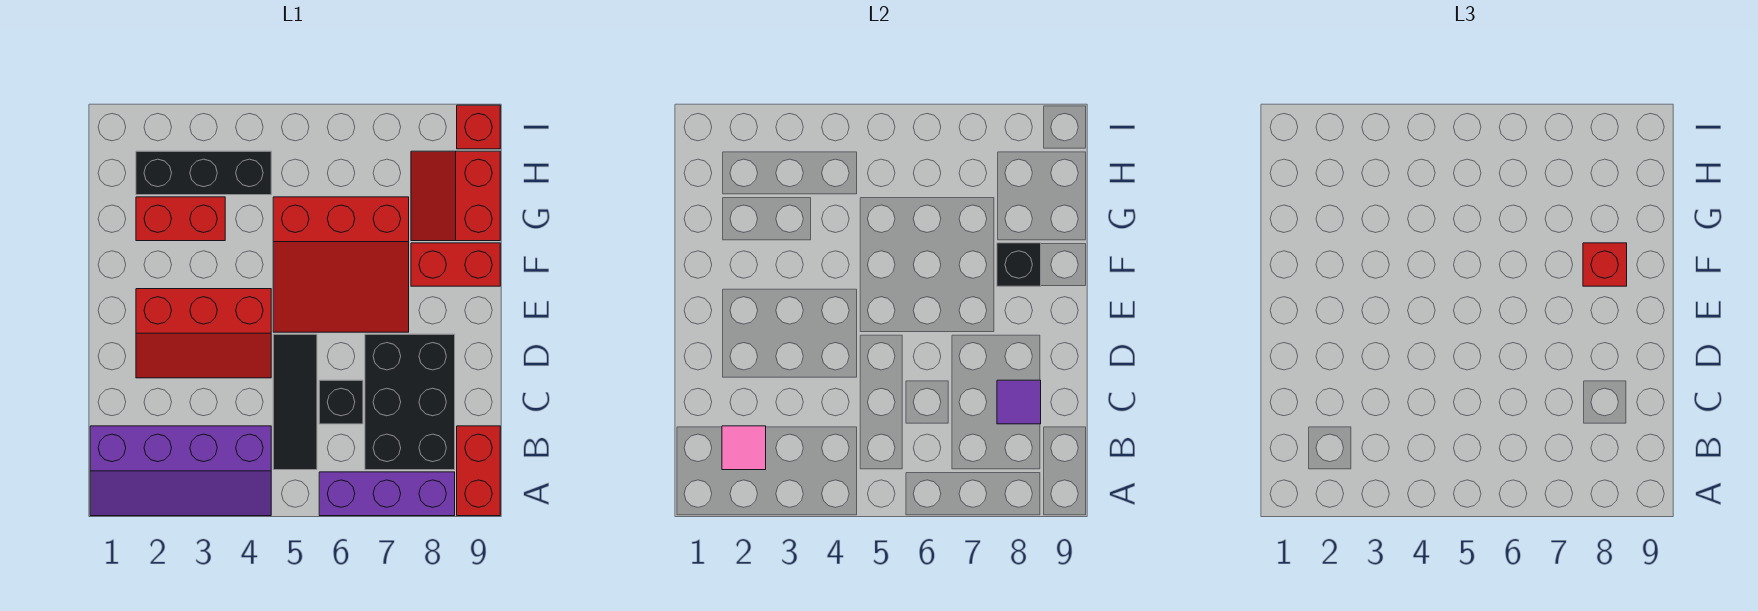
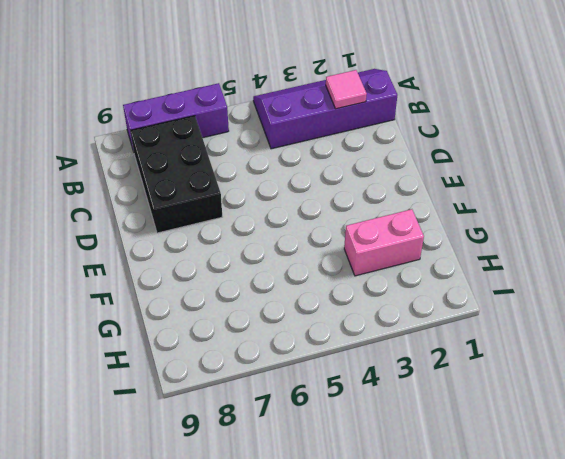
pink brick G2:G3 level 1 -> red brick G2:G3 level 1
none -> red brick A9:B9 level 1
none -> black tile B5:D5 level 1
none -> black brick C6 level 1

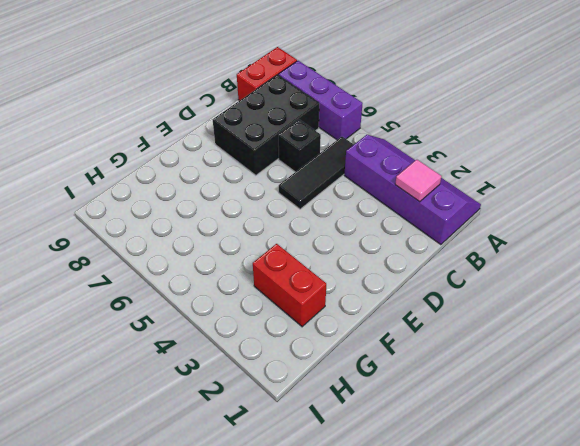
none -> red slope D2:E4 level 1 top E
none -> red slope E5:G7 level 1 top G
none -> red brick F8:F9 level 1

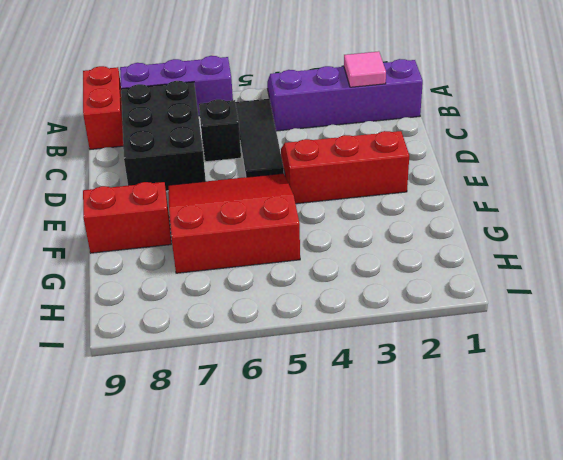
none -> red brick G2:G3 level 1
none -> red slope G8:H9 level 1 top 9
none -> black brick H2:H4 level 1

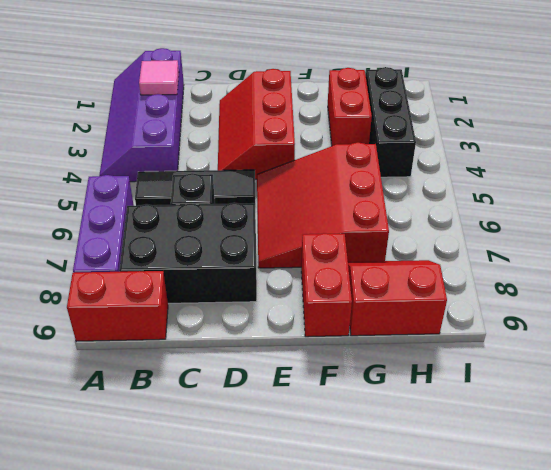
none -> red brick I9 level 1
none -> purple tile C8 level 2
none -> black brick F8 level 2

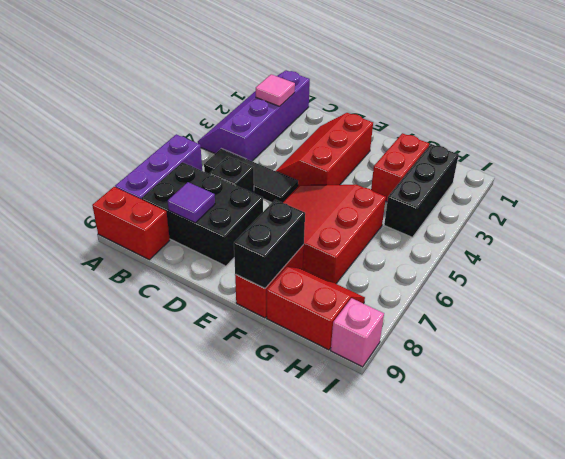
black brick F8:F9 level 2 -> black brick F8 level 2
pink brick I9 level 1 -> red brick I9 level 1
none -> red brick F8 level 3

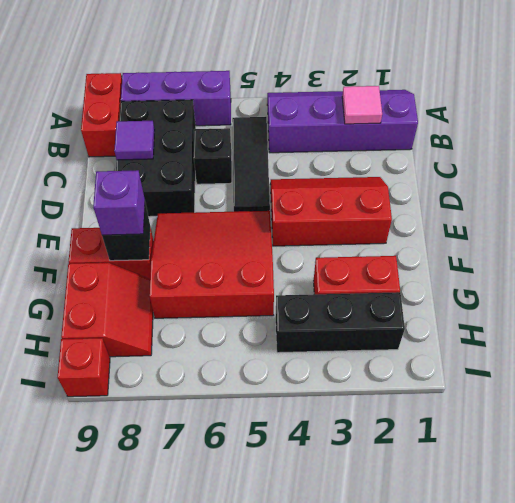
purple brick F8 level 3 -> red brick F8 level 3

